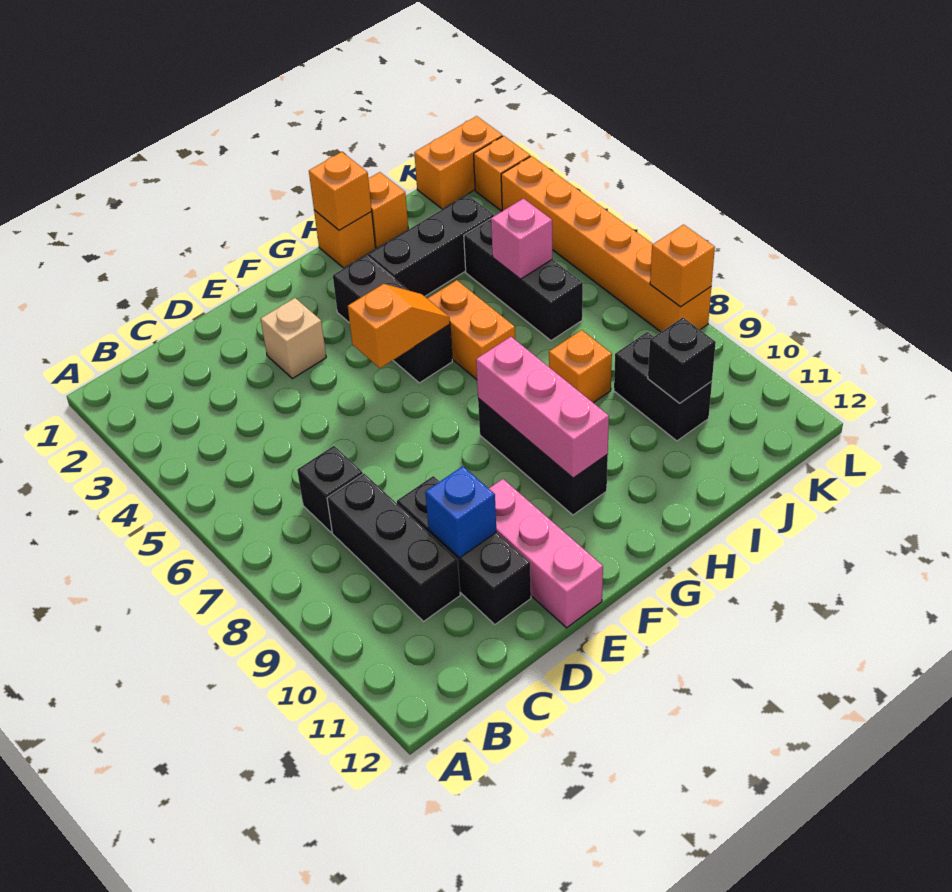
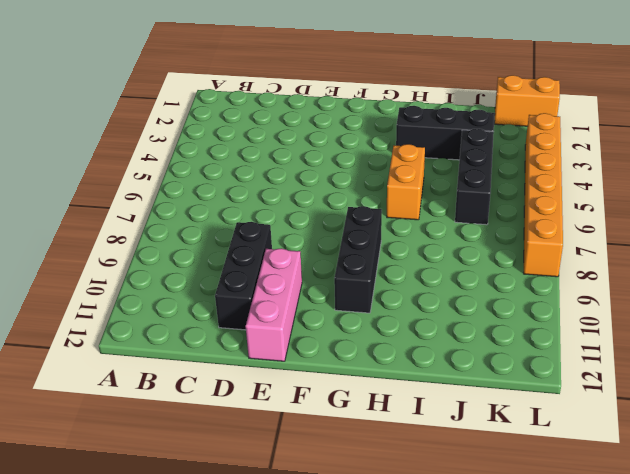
none -> black brick C7 level 1
none -> black brick C8:C10 level 1
none -> tan brick E3 level 1

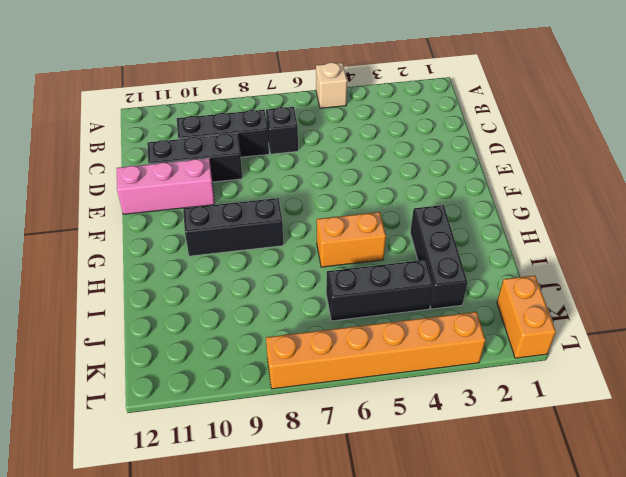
tan brick A5 level 1 -> tan brick E3 level 1
none -> black brick G3:G5 level 1
none -> orange brick H1 level 1
none -> orange brick I1 level 1

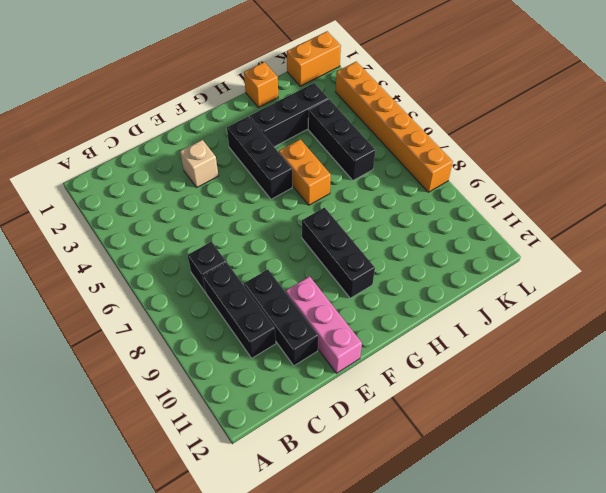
none -> orange brick H1 level 1
none -> orange brick I8 level 1
none -> black brick J9:J10 level 1

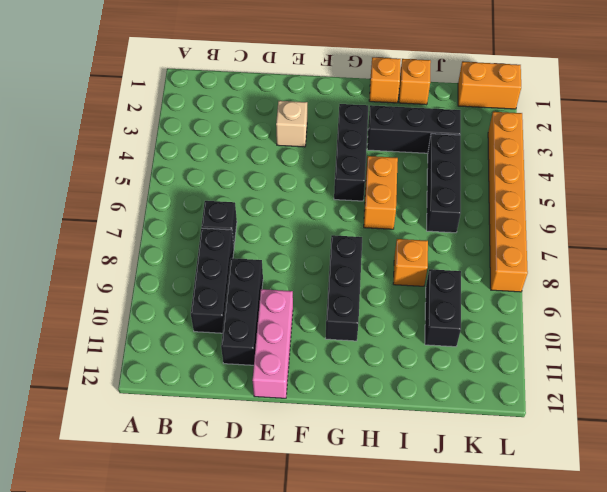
none -> orange brick L2 level 1
none -> blue brick D10 level 2
none -> orange slope F5:G5 level 2 top F

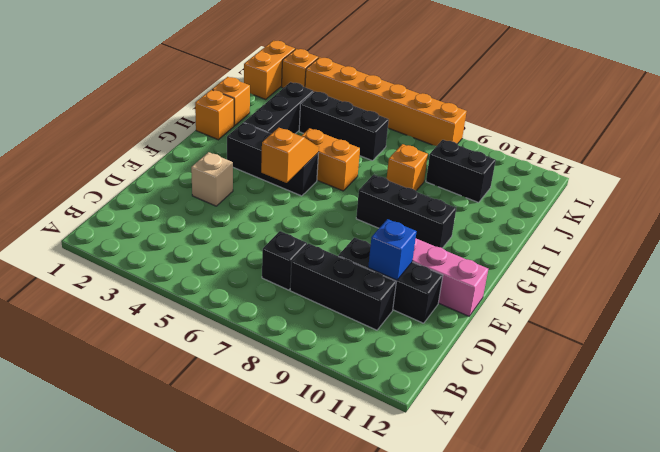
none -> pink brick G8:G10 level 2
none -> orange brick H1 level 2
none -> pink brick J5 level 2

